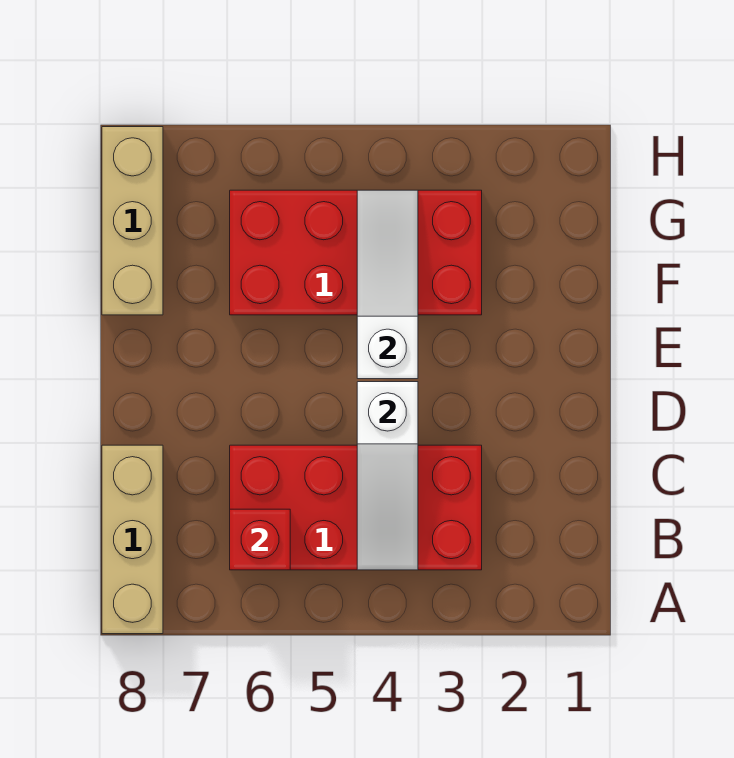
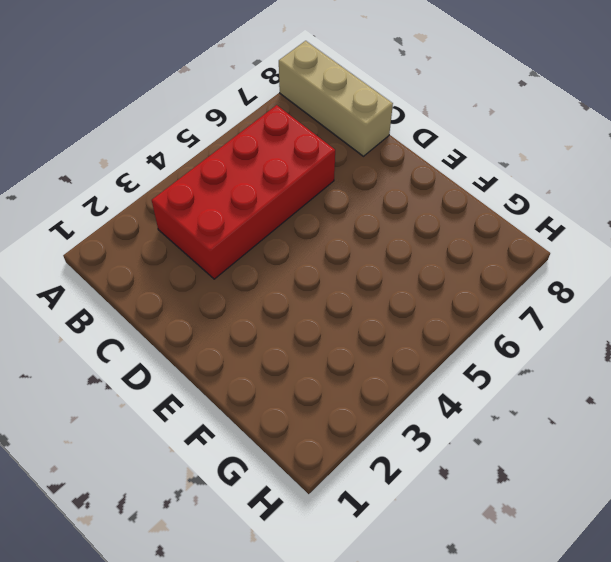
none -> red brick F3:G6 level 1
none -> tan brick F8:H8 level 1

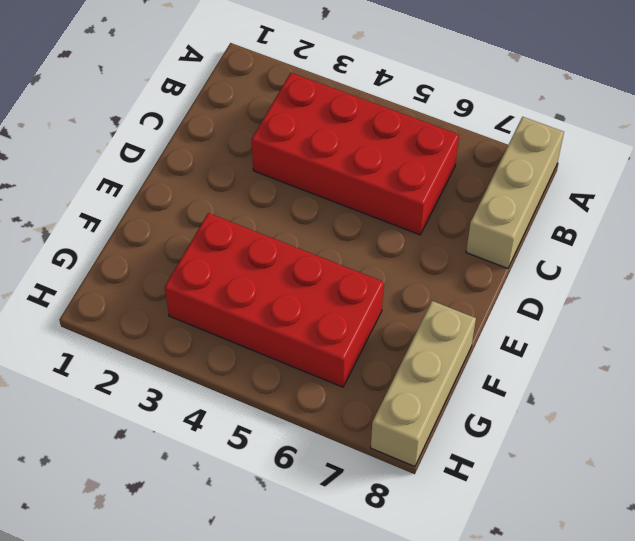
none -> white slope B4:D4 level 2 top D
none -> red brick B6 level 2

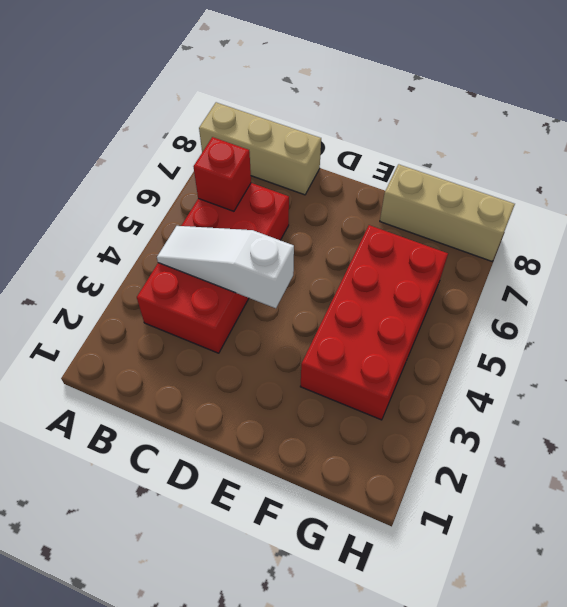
none -> white slope E4:G4 level 2 top E

